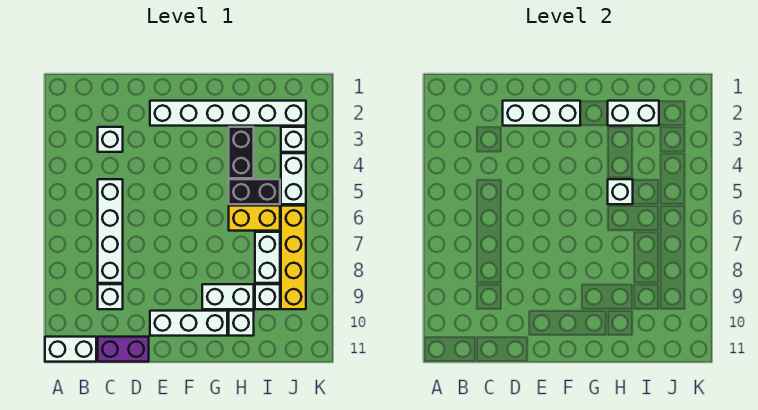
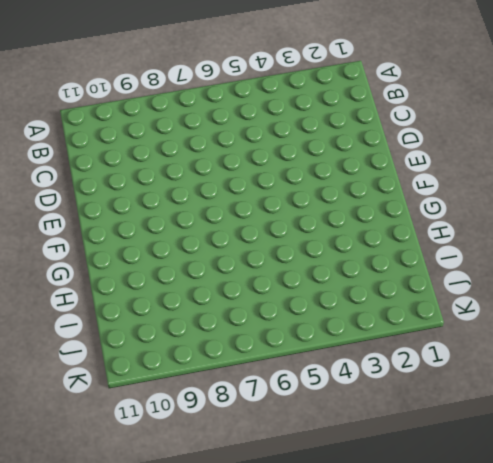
none -> white brick A11:B11 level 1
none -> white brick C3 level 1
none -> white brick C5:C8 level 1

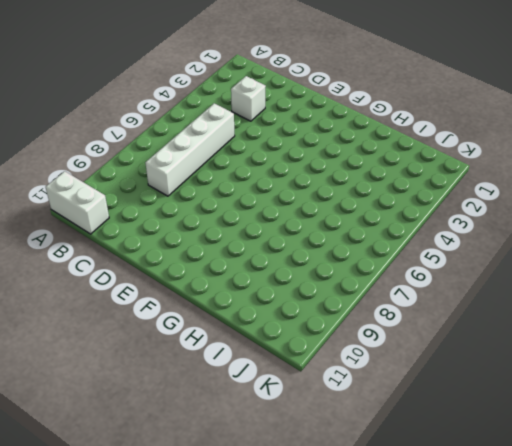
none -> white brick C9 level 1
none -> purple brick C11:D11 level 1
none -> white brick E2:J2 level 1

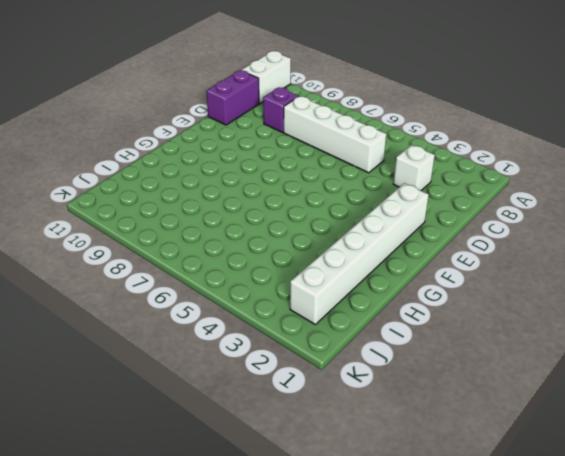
purple brick C9 level 1 -> white brick C9 level 1
none -> white brick E10:G10 level 1
none -> white brick G9:H9 level 1
none -> black brick H3:H4 level 1

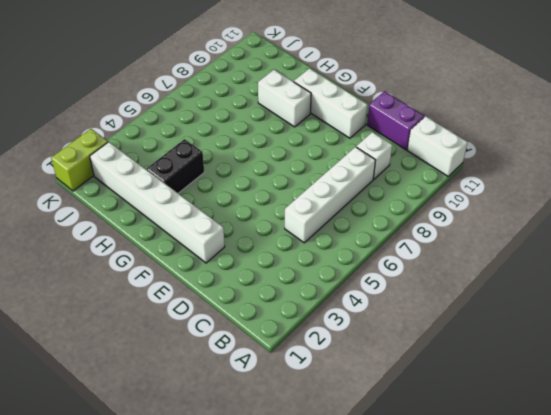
lime brick K1:K2 level 1 -> none
none -> white brick C3 level 1
none -> black brick H5:I5 level 1
none -> yellow brick H6:I6 level 1

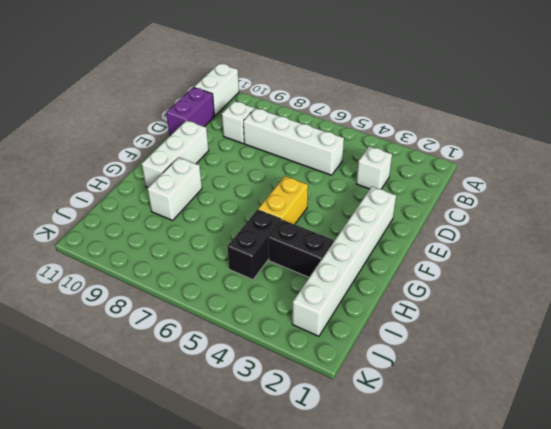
yellow brick F5:G5 level 1 -> yellow brick H6:I6 level 1
none -> white brick H10 level 1
none -> white brick I7:I8 level 1
none -> white brick I9 level 1

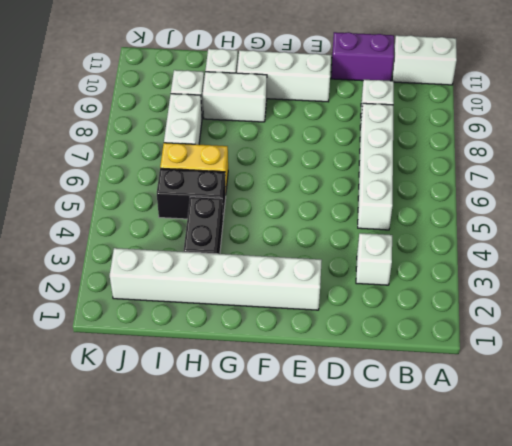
none -> white brick J3 level 1
none -> white brick J4:J5 level 1
none -> yellow brick J6:J9 level 1

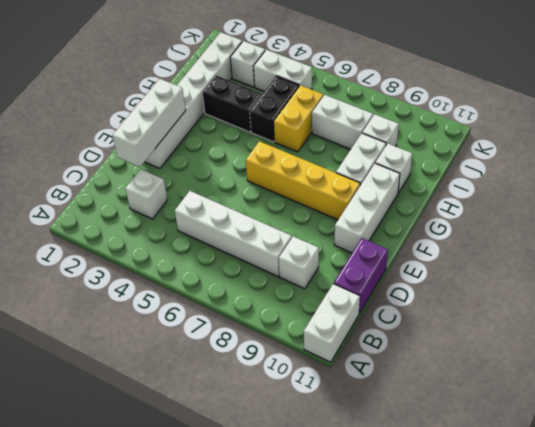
yellow brick F6:F9 level 1 -> yellow brick J6:J9 level 1
none -> white brick H2:I2 level 2
none -> white brick H5 level 2

